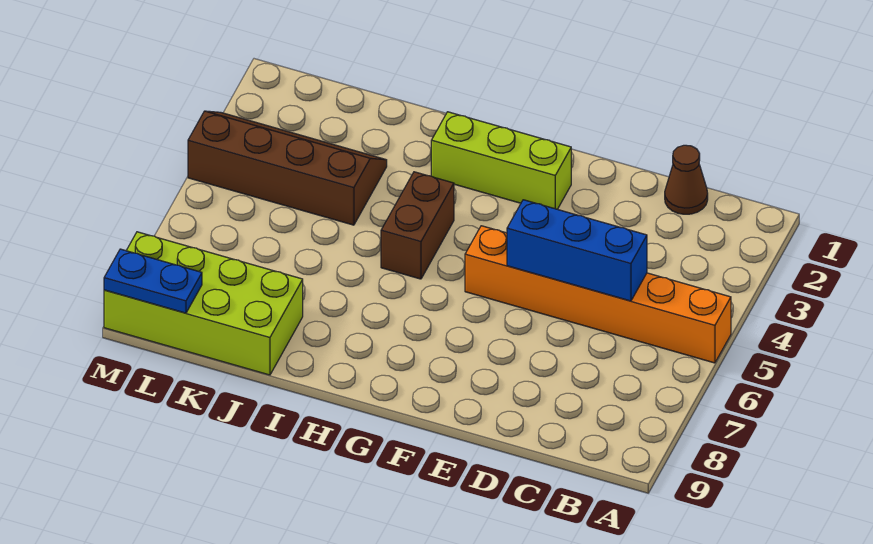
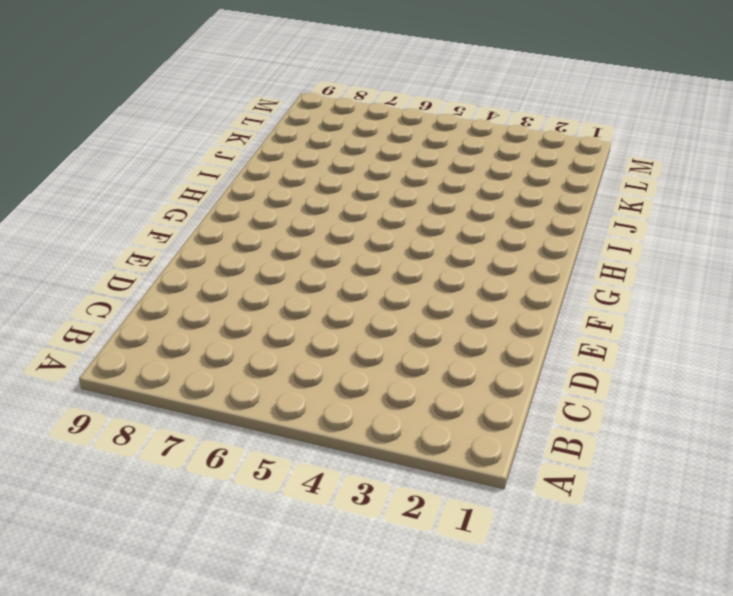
none -> orange brick A5:F5 level 1
none -> brown cone C1 level 1

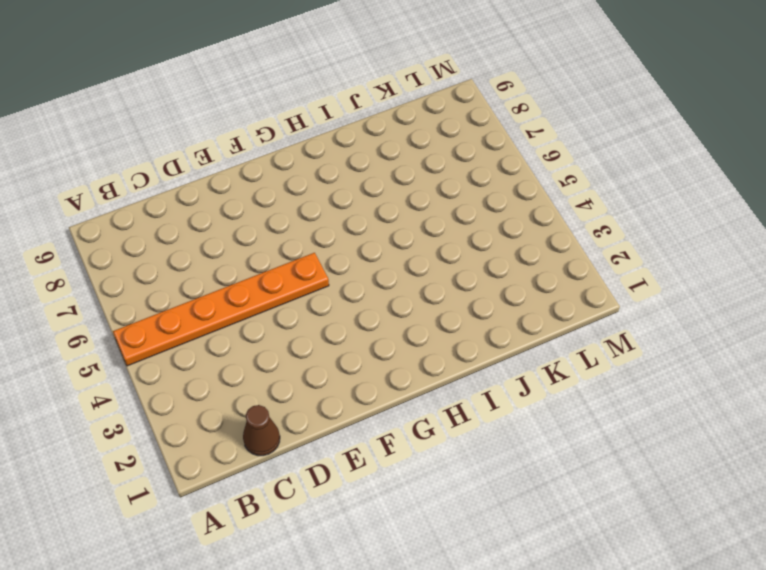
orange plate A5:F5 level 1 -> orange brick A5:F5 level 1
none -> lime brick F2:H2 level 1
none -> brown brick H4:H5 level 1

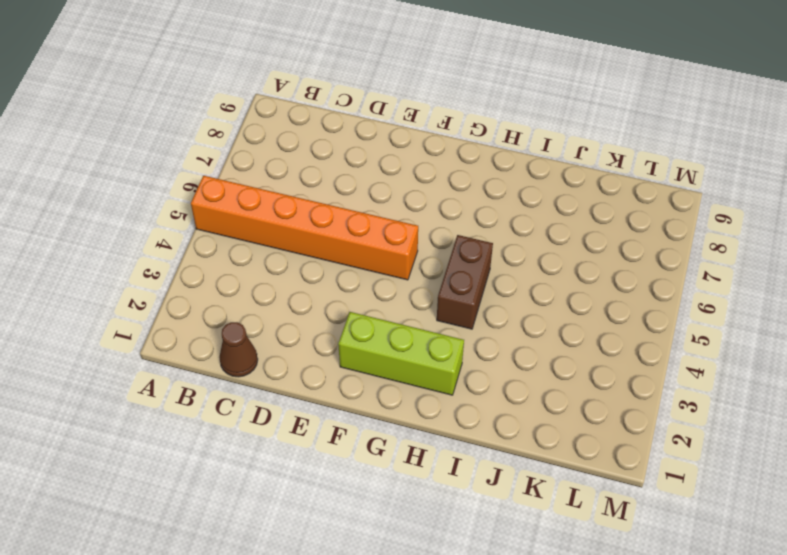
none -> brown slope J3:M4 level 1 top 4
none -> lime brick J8:M9 level 1

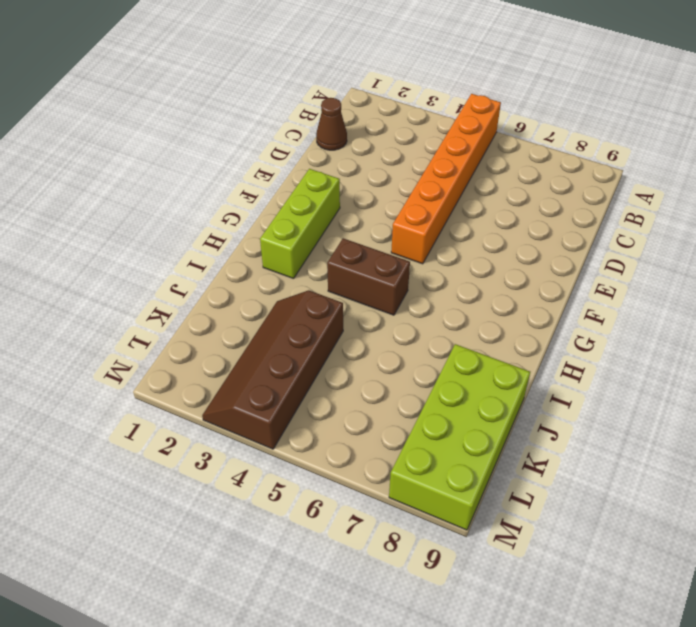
none -> blue brick C5:E5 level 2
none -> blue plate L9:M9 level 2

